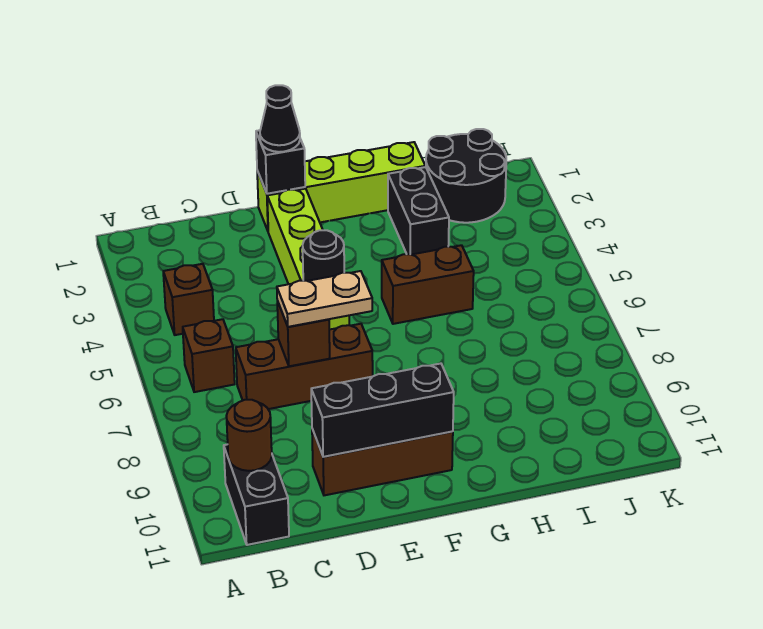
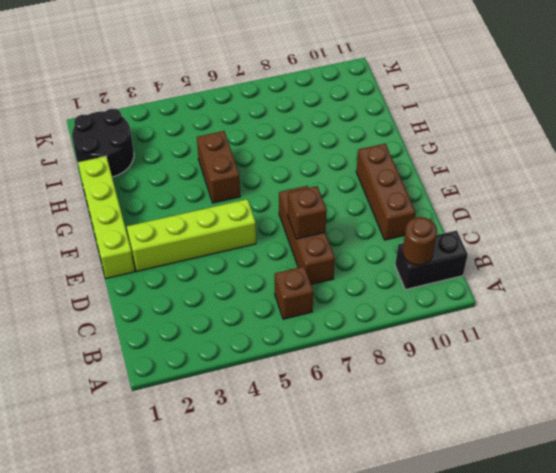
none -> brown brick B4 level 1
none -> black brick H2:H3 level 1
none -> black brick D10:F10 level 2

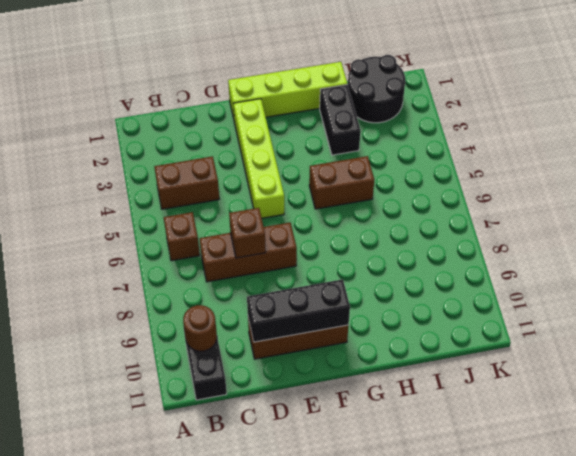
brown brick B4:C4 level 1 -> brown brick B4 level 1
none -> black brick E1 level 2
none -> black round brick E5 level 2
none -> tan plate D7:E7 level 3

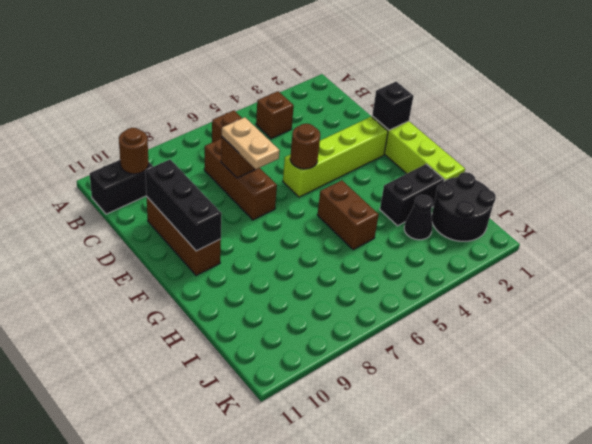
brown round brick E5 level 2 -> black round brick E5 level 2
black cone I3 level 1 -> black cone E1 level 3

